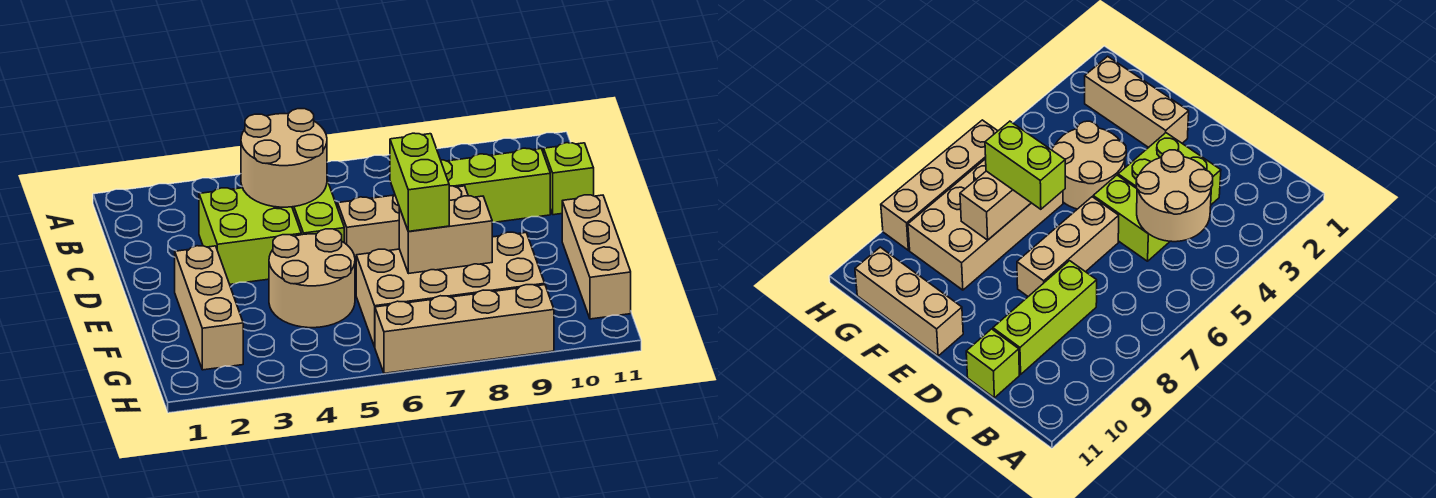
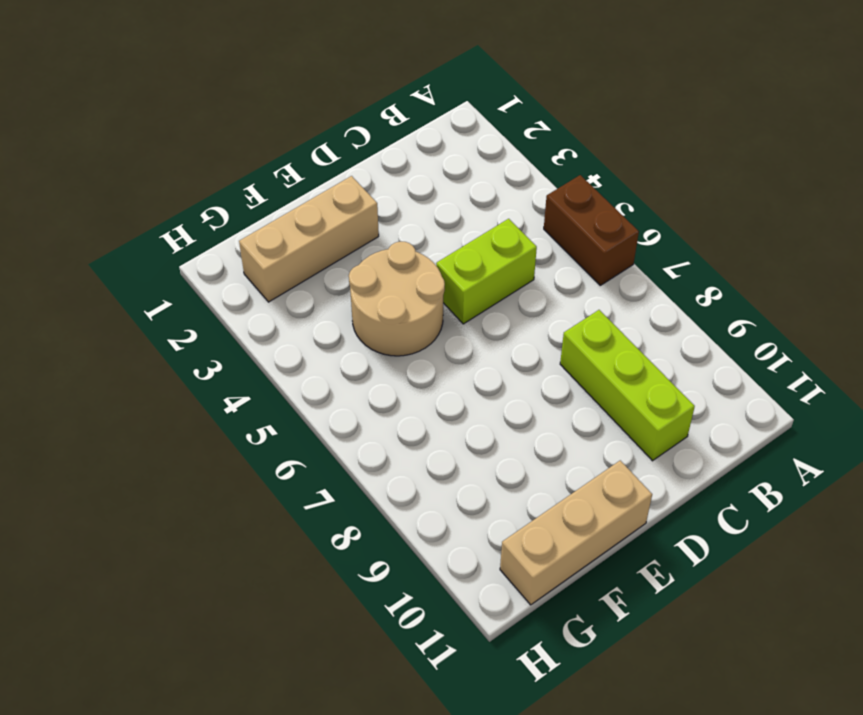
brown brick A5:A6 level 1 -> none
none -> lime brick C3:D4 level 1
none -> lime brick C11 level 1
none -> tan brick D6:D8 level 1

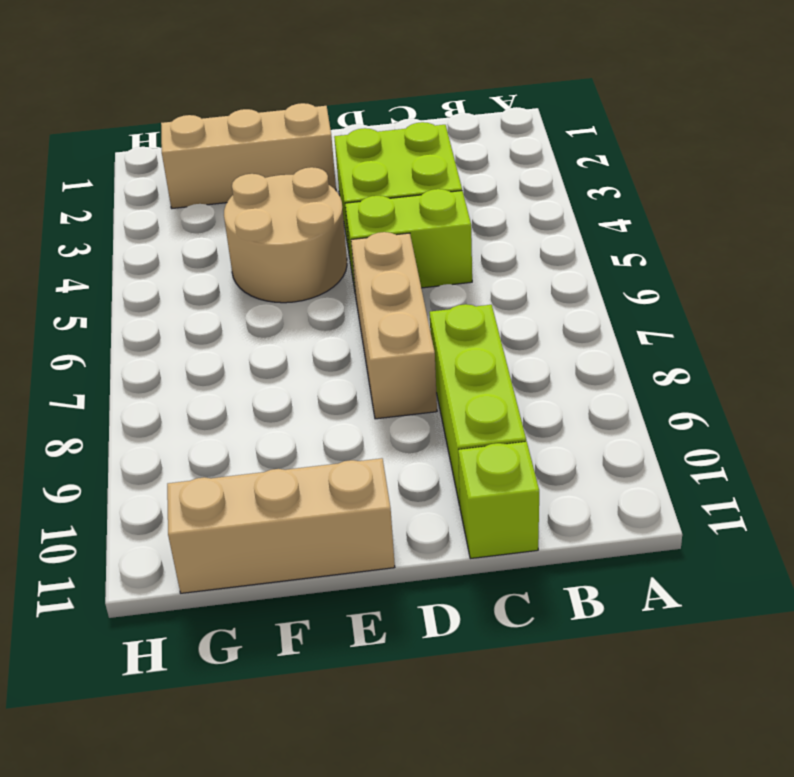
none -> tan brick F6:G9 level 1
none -> tan brick H6:H9 level 1
none -> tan round brick B4:C5 level 2

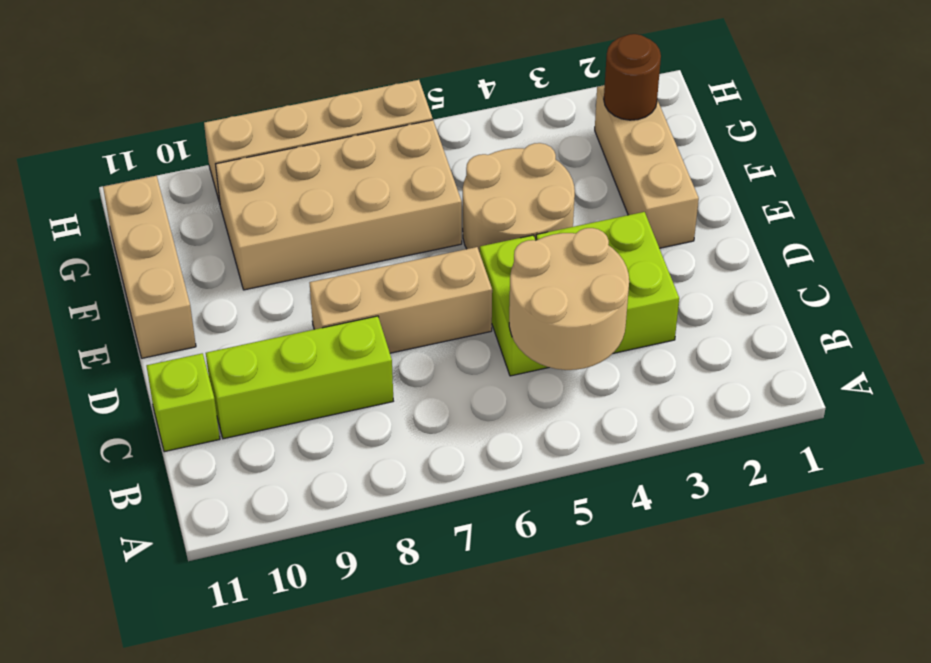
brown round brick G2 level 2 -> none
none -> tan brick F7:F8 level 2
none -> lime brick E7:F7 level 3

